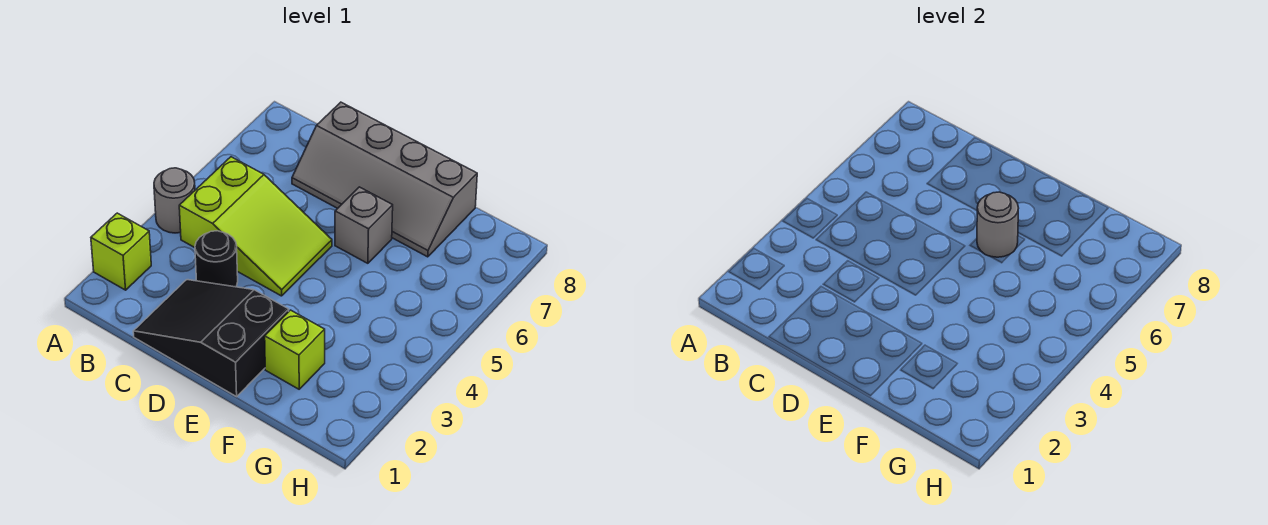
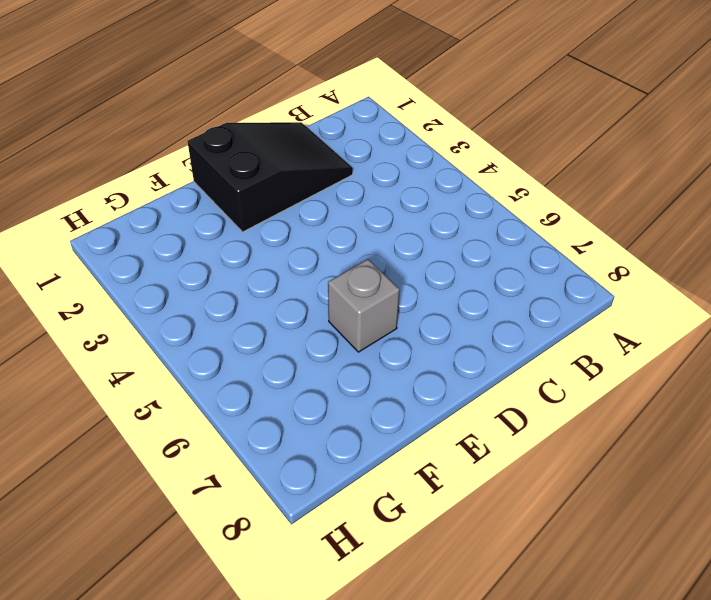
none -> lime brick A2 level 1
none -> grey round brick A4 level 1

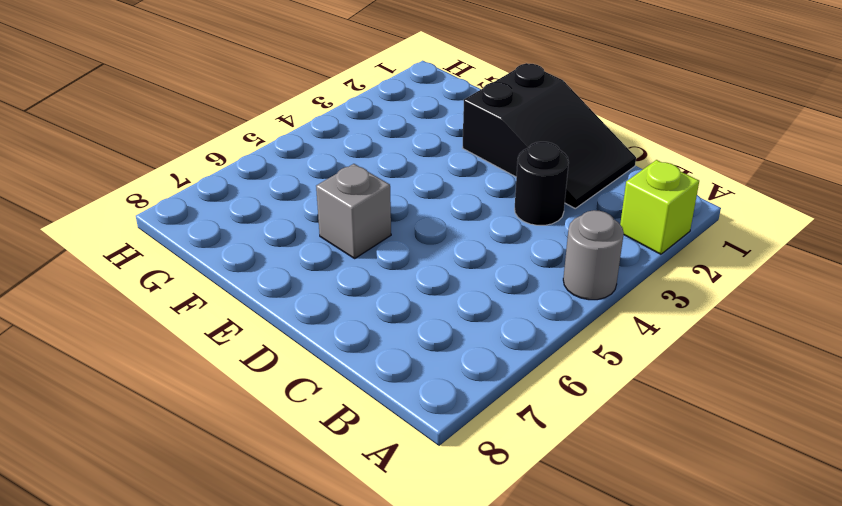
none -> lime slope B4:D5 level 1 top B
none -> grey slope C7:F8 level 1 top 8

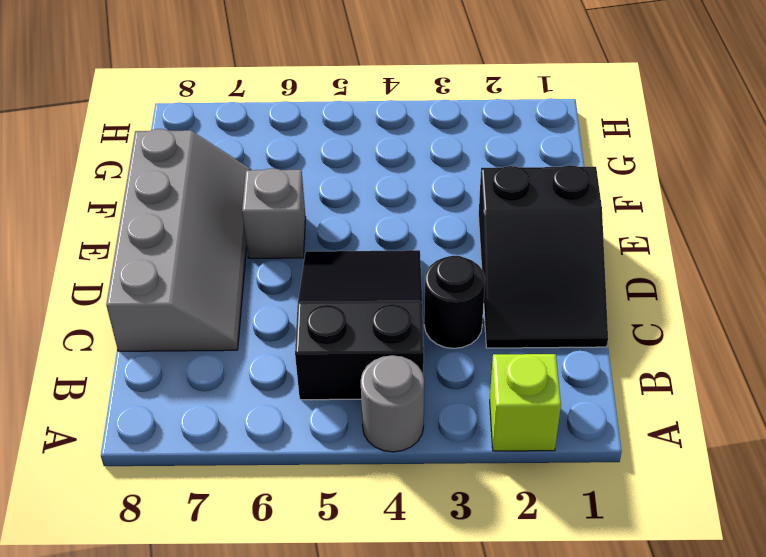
black slope B4:D5 level 1 top B -> lime slope B4:D5 level 1 top B
none -> lime brick F2 level 1
none -> grey round brick E6 level 2

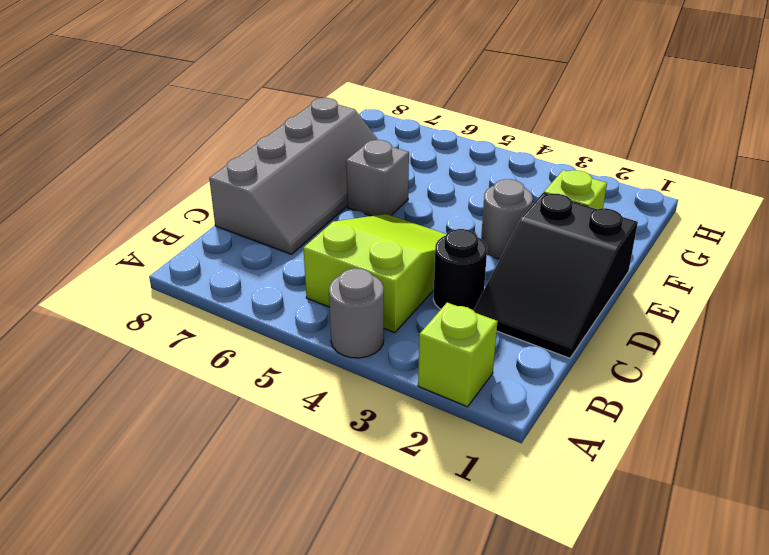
grey round brick E3 level 1 -> grey round brick E6 level 2

